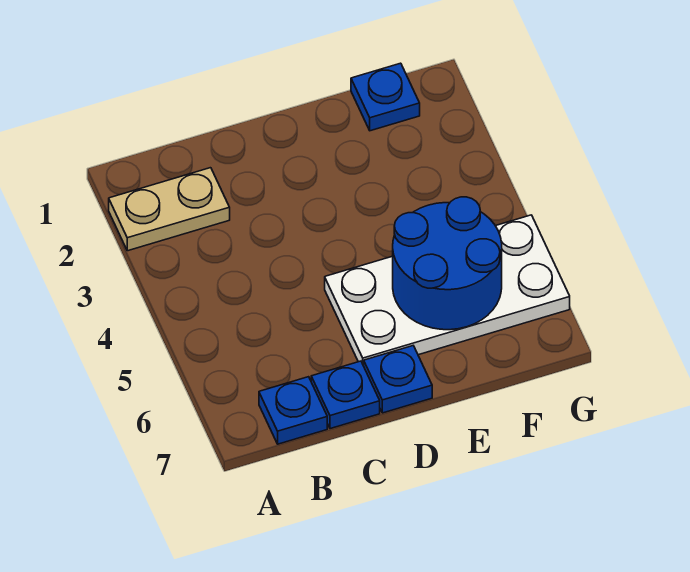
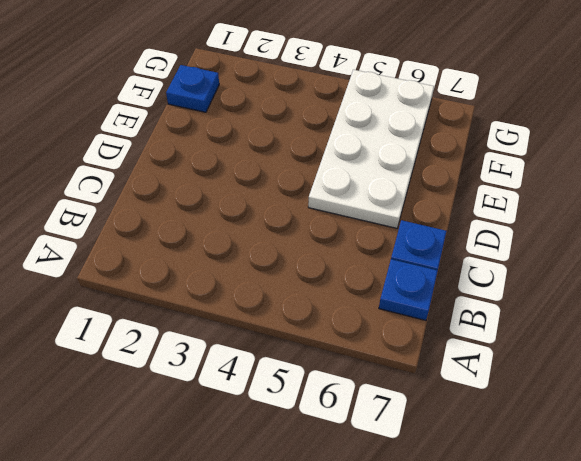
none -> tan plate A2:B2 level 1
none -> blue plate D7 level 1

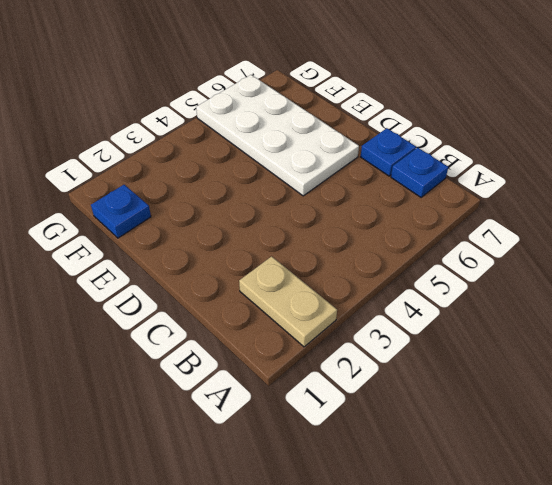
none -> blue plate D7 level 1
none -> blue round brick E5:F6 level 2

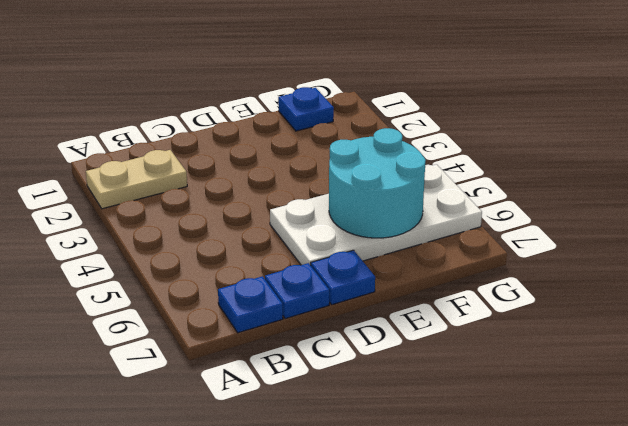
cyan round brick E5:F6 level 2 -> blue round brick E5:F6 level 2

